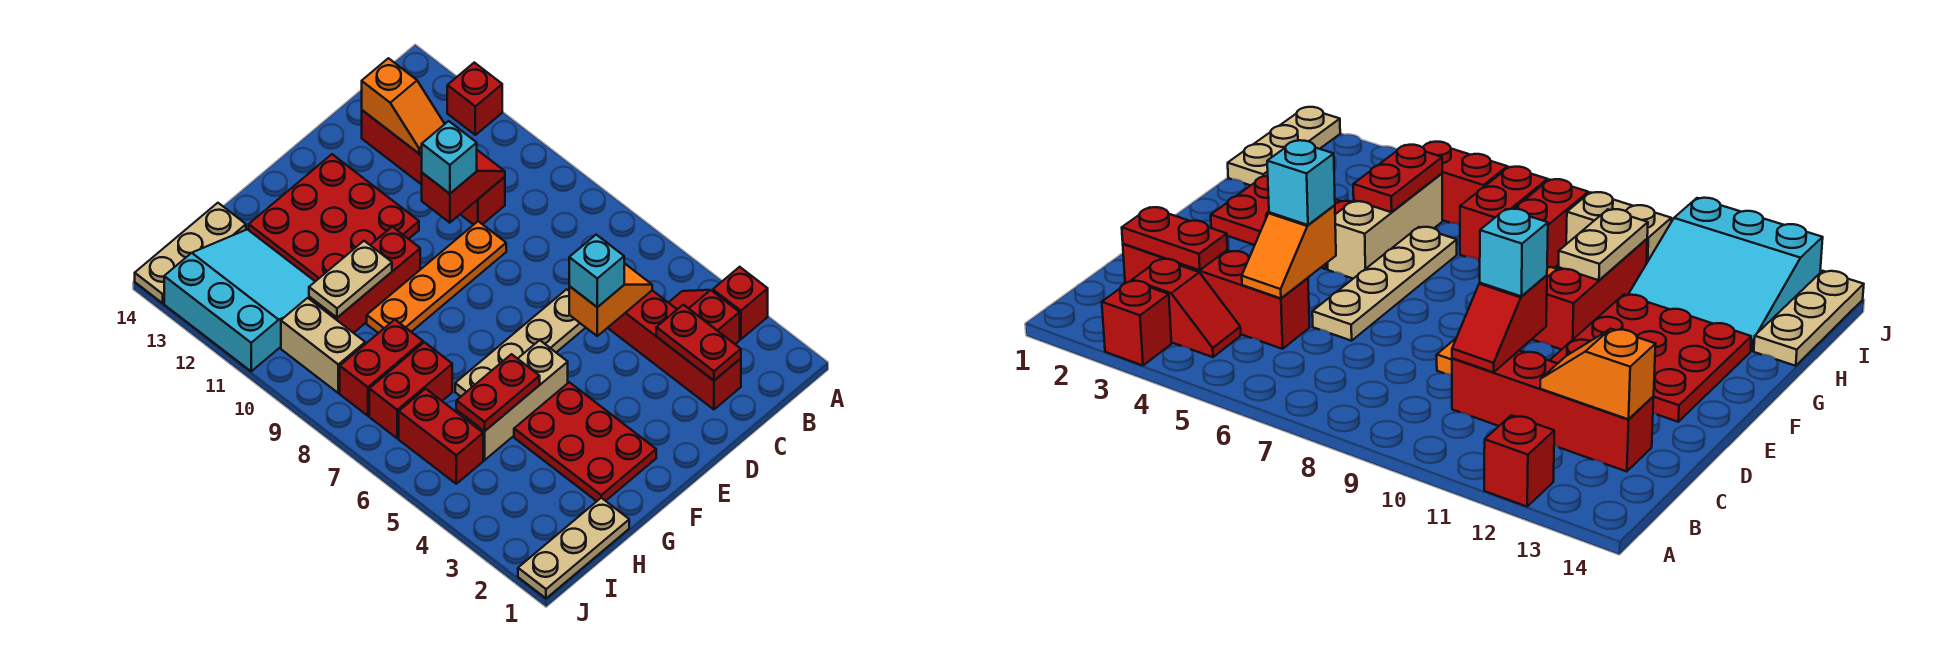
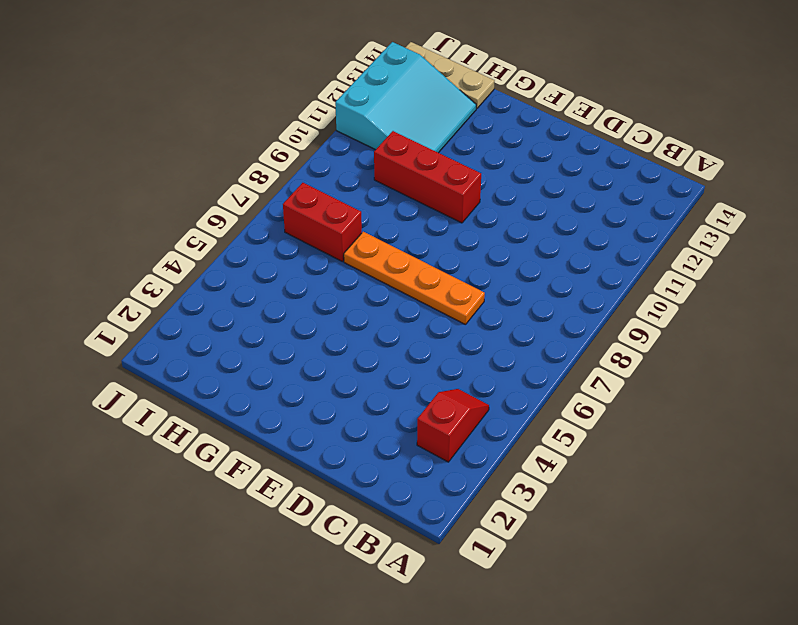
orange plate D7:G7 level 1 -> orange plate D9:G9 level 1
none -> red brick A3 level 1
none -> red brick A12 level 1
none -> red brick C2:C5 level 1

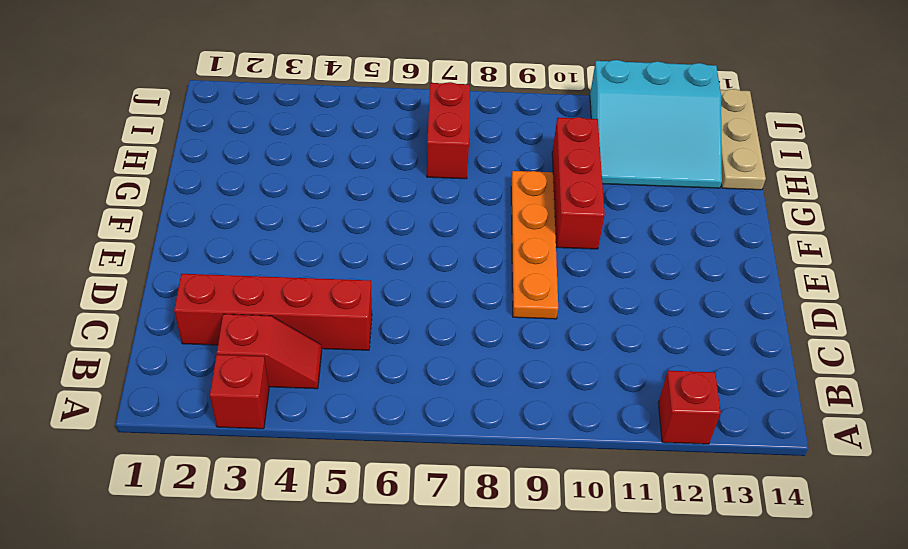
none -> red brick C10:C13 level 1
none -> tan plate D6:G6 level 1
none -> red plate E11:G13 level 1

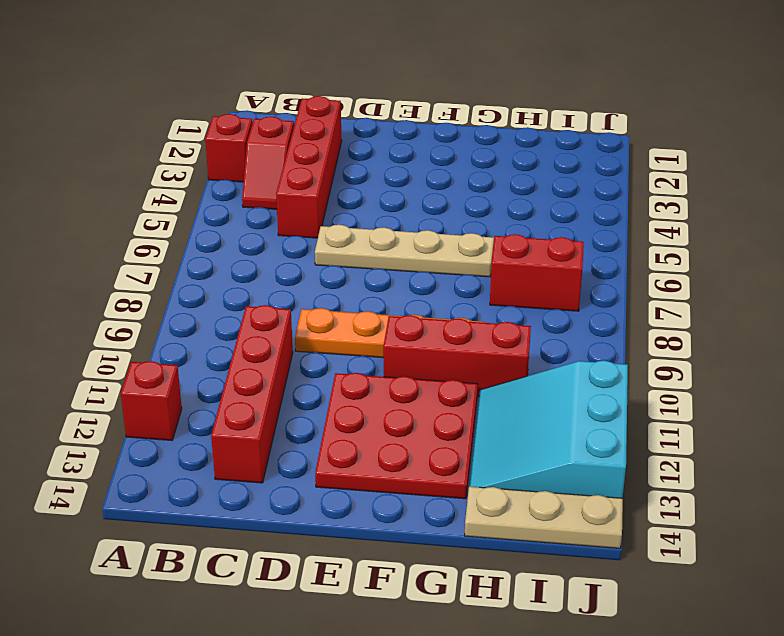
none -> red plate F2:G4 level 1
none -> tan brick F5:H5 level 1
none -> tan plate H1:J1 level 1

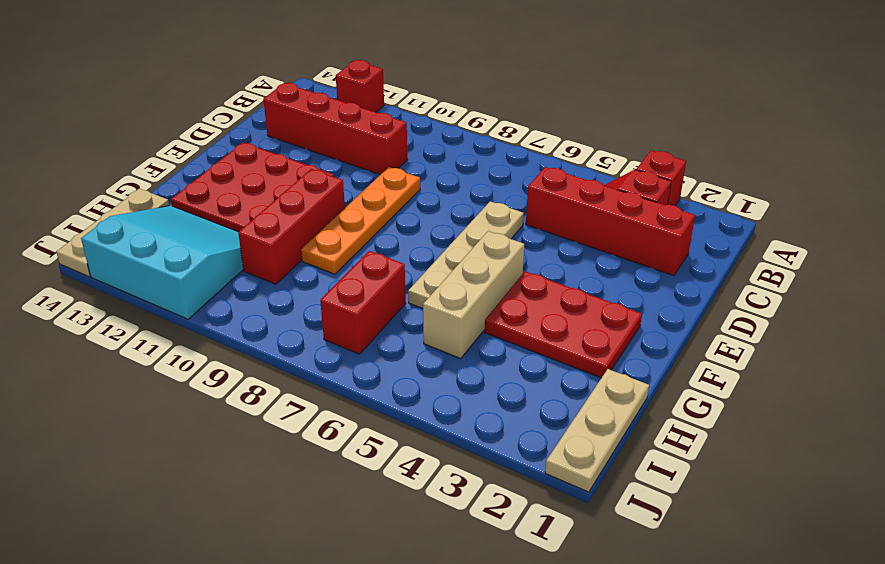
none -> red brick H8:I8 level 1
none -> red brick I5:I6 level 1
none -> tan brick I9:I10 level 1

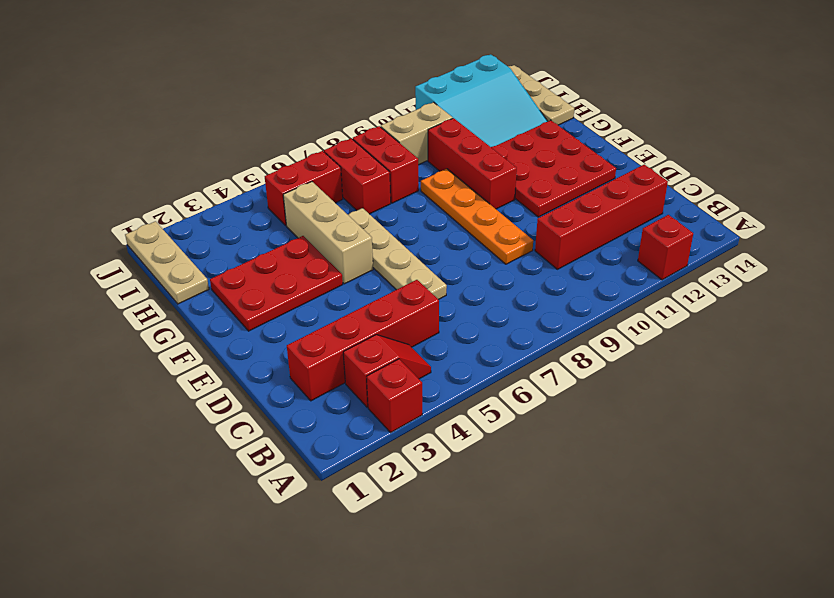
none -> red plate C2:C3 level 2
none -> orange slope C5:D5 level 2 top D
none -> red slope C10:D10 level 2 top D

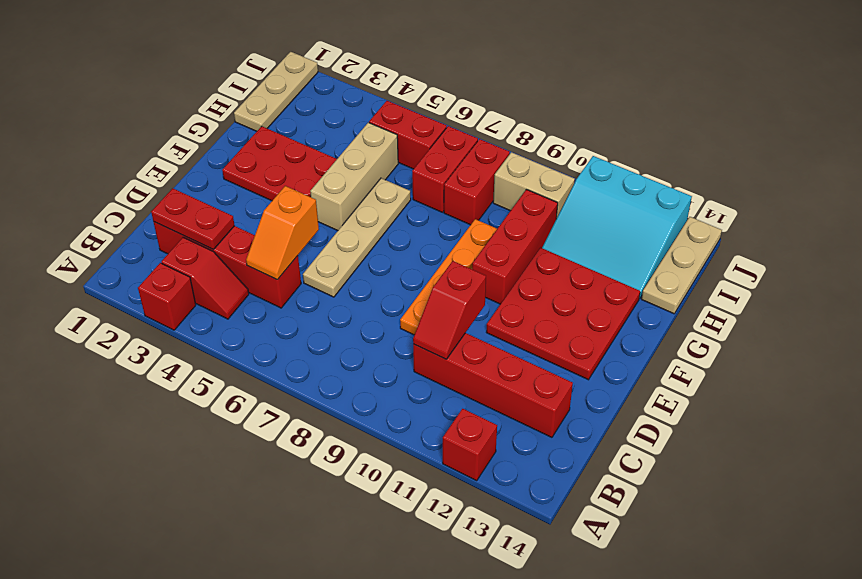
none -> orange slope C12:C13 level 2 top 13
none -> red plate G5:H5 level 2
none -> tan plate G10:H10 level 2

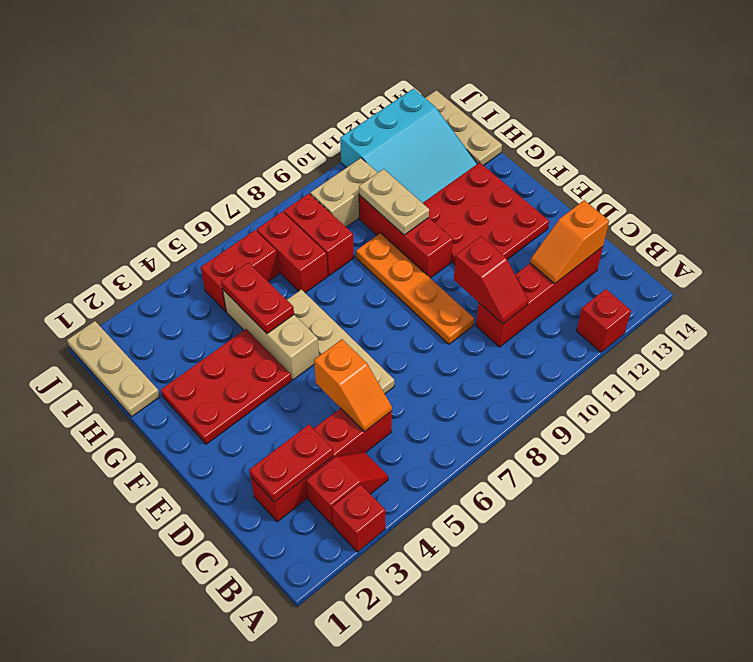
none -> cyan brick D5 level 3
none -> cyan brick D10 level 3

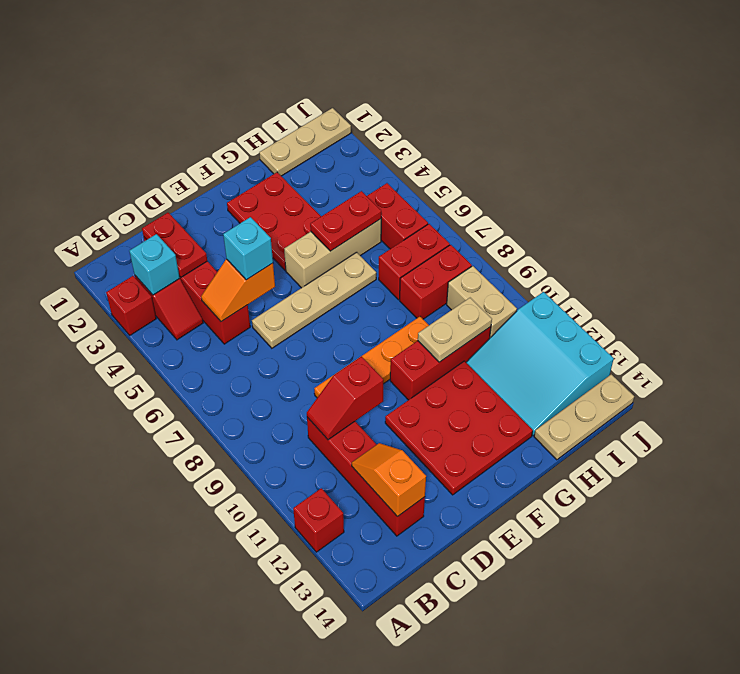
cyan brick B3 level 2 -> cyan brick D10 level 3

